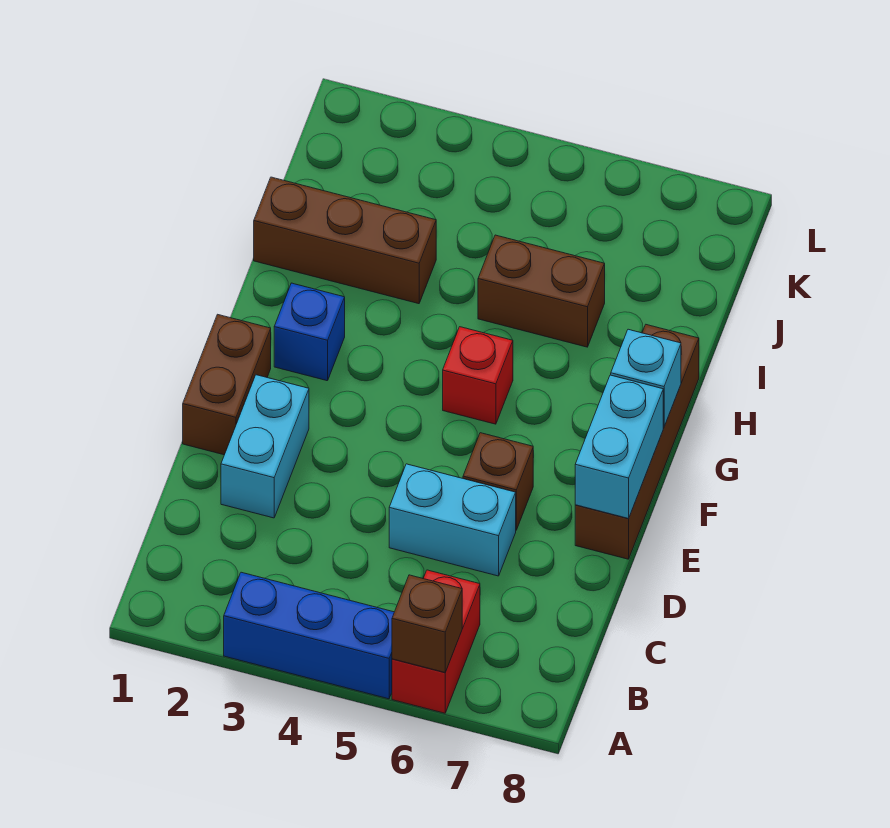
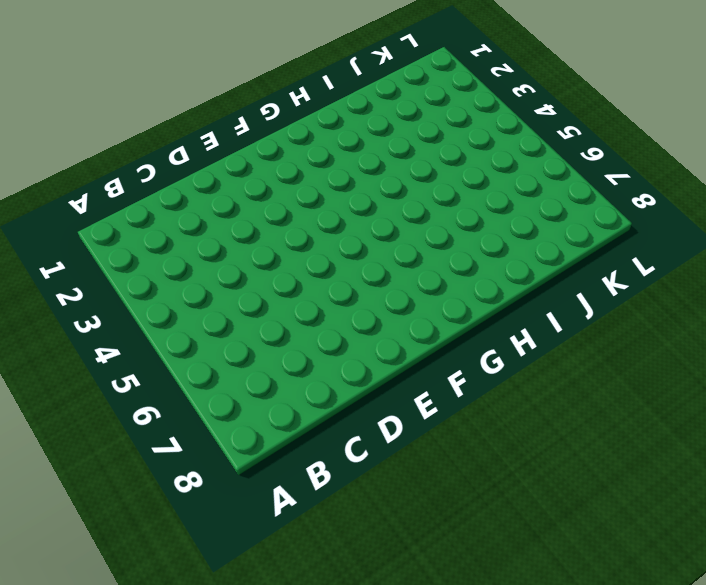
none -> blue brick A3:A5 level 1
none -> red brick A6:B6 level 1
none -> cyan brick D2:E2 level 1

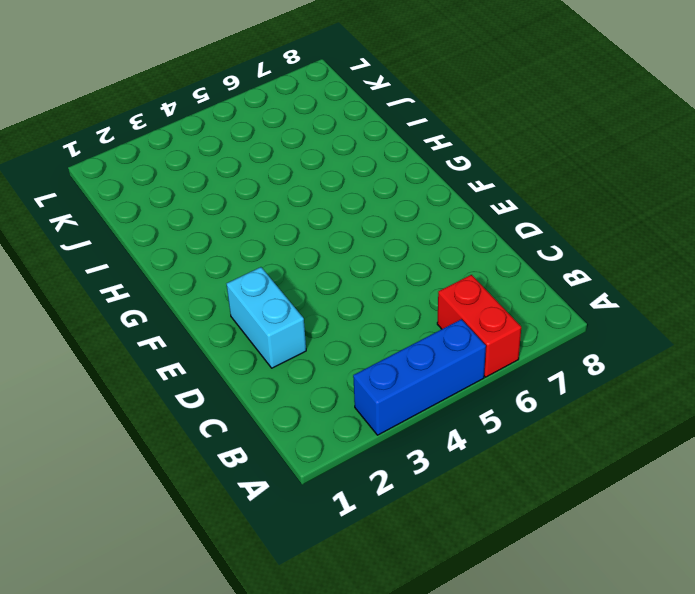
none -> cyan brick D5:D6 level 1
none -> brown brick E1:F1 level 1
none -> brown brick E6 level 1

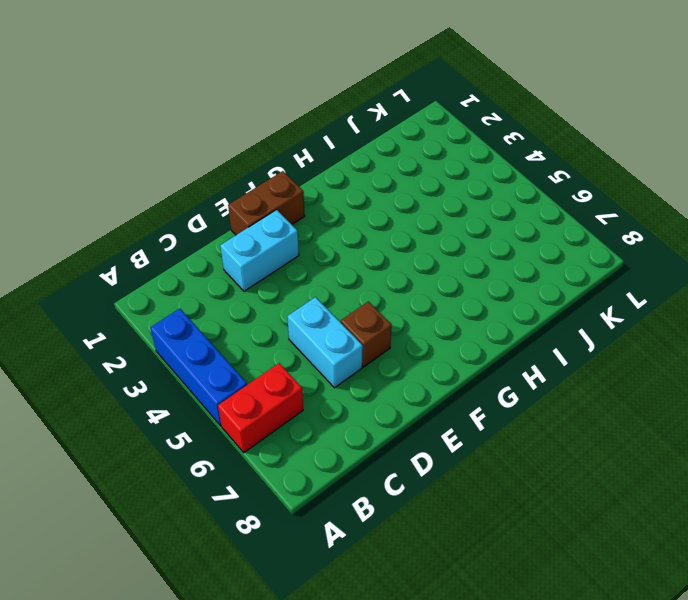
none -> brown brick E8:H8 level 1
none -> blue brick G2 level 1
none -> red brick G5 level 1

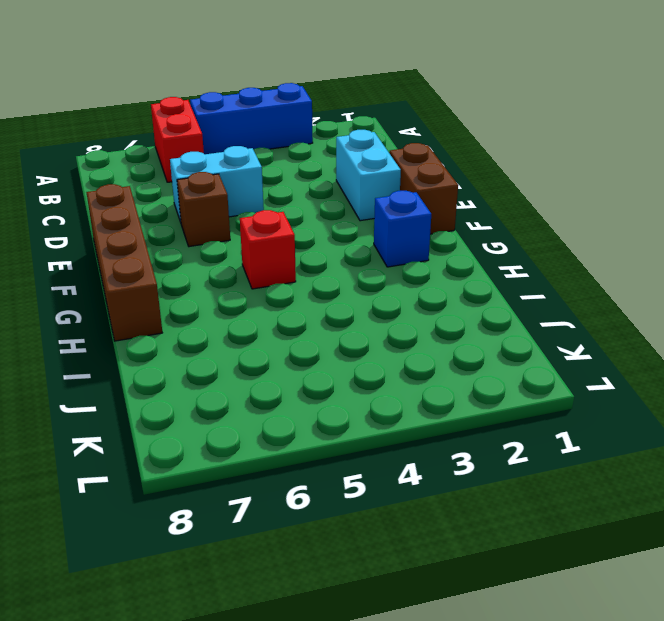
none -> brown brick I1:I3 level 1
none -> brown brick I5:I6 level 1
none -> brown brick A6 level 2

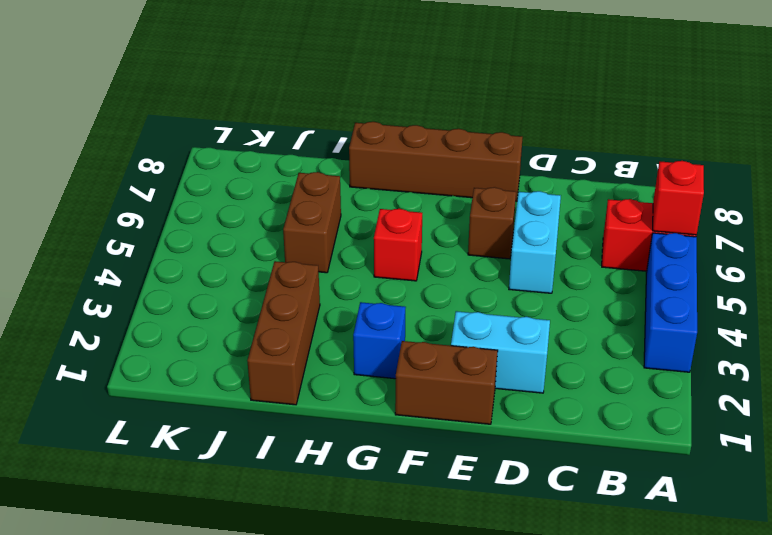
red brick A6 level 2 -> brown brick A6 level 2
none -> cyan brick E8:F8 level 2
none -> cyan brick G8 level 2

